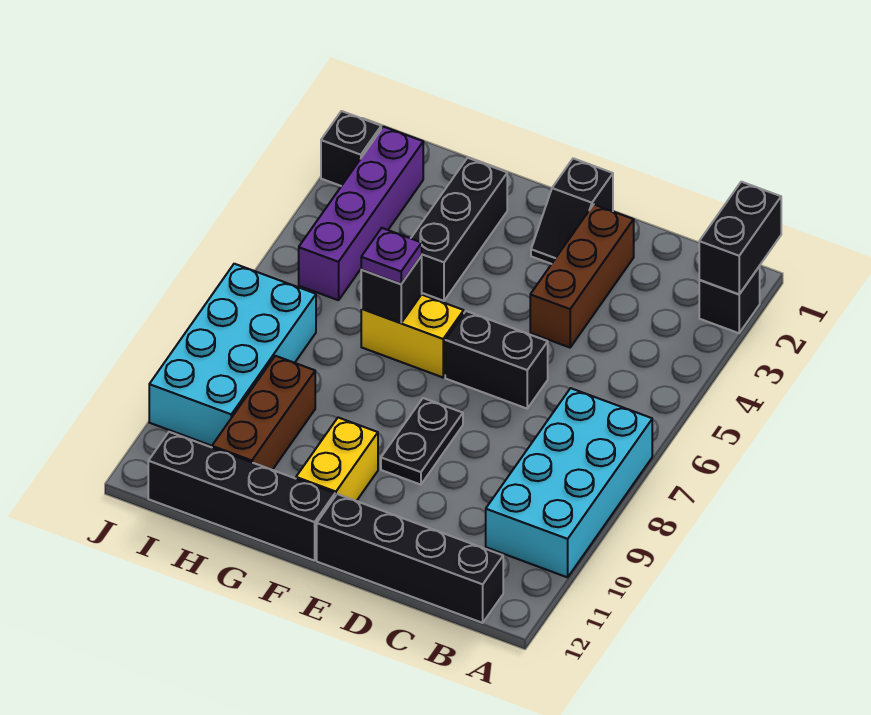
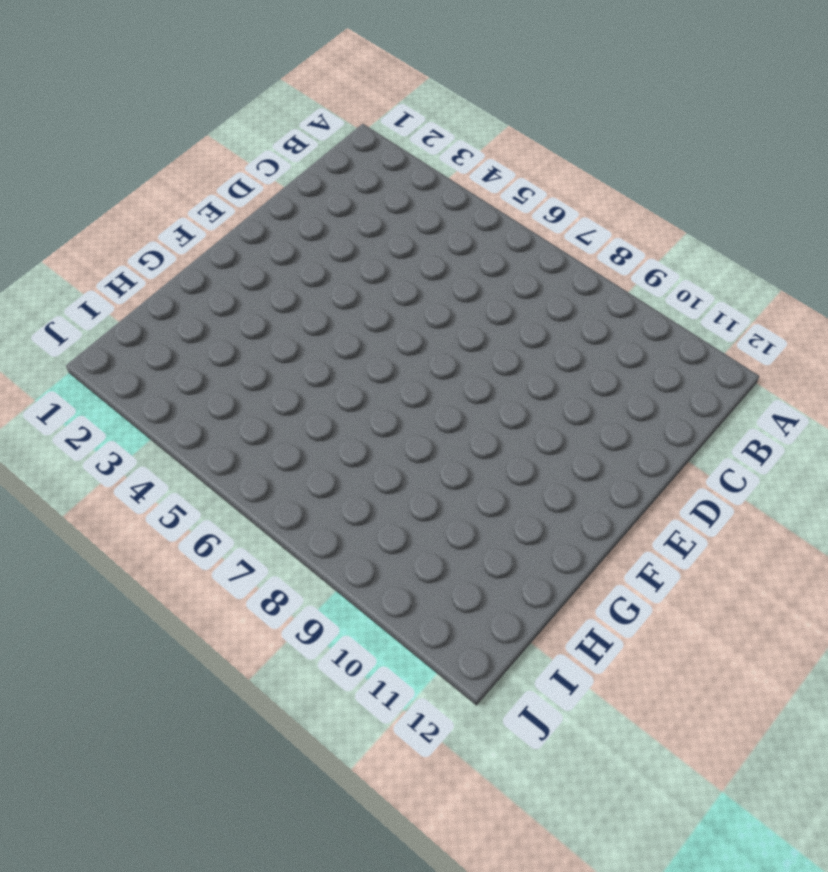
none -> black brick A2 level 1
none -> cyan brick A7:B10 level 1
none -> black brick B12:E12 level 1

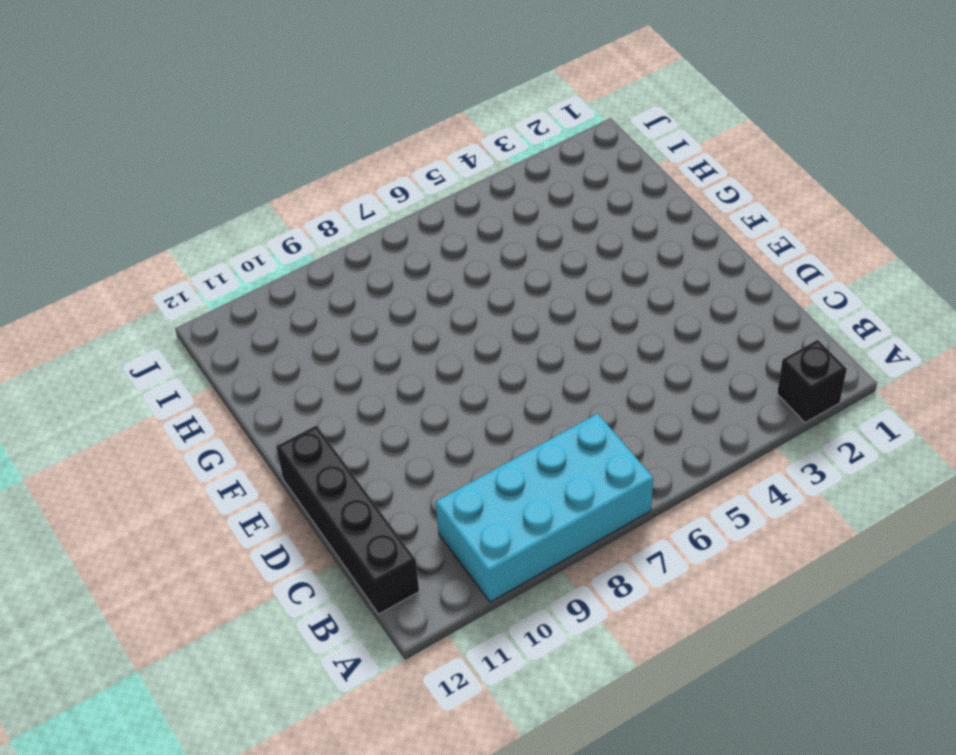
none -> brown brick D2:D4 level 1
none -> black brick D6:E6 level 1
none -> black slope E1:E2 level 1 top 1

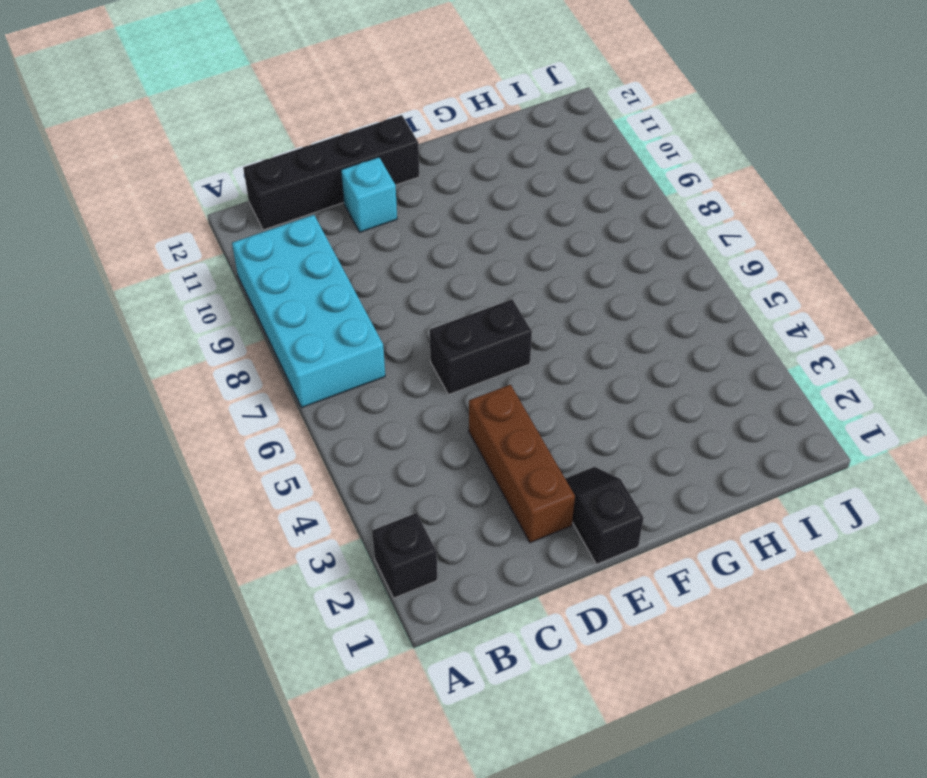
cyan brick D11 level 1 -> none
none -> black plate E8:E9 level 1
none -> yellow brick F6:G6 level 1
none -> yellow brick F10:F11 level 1

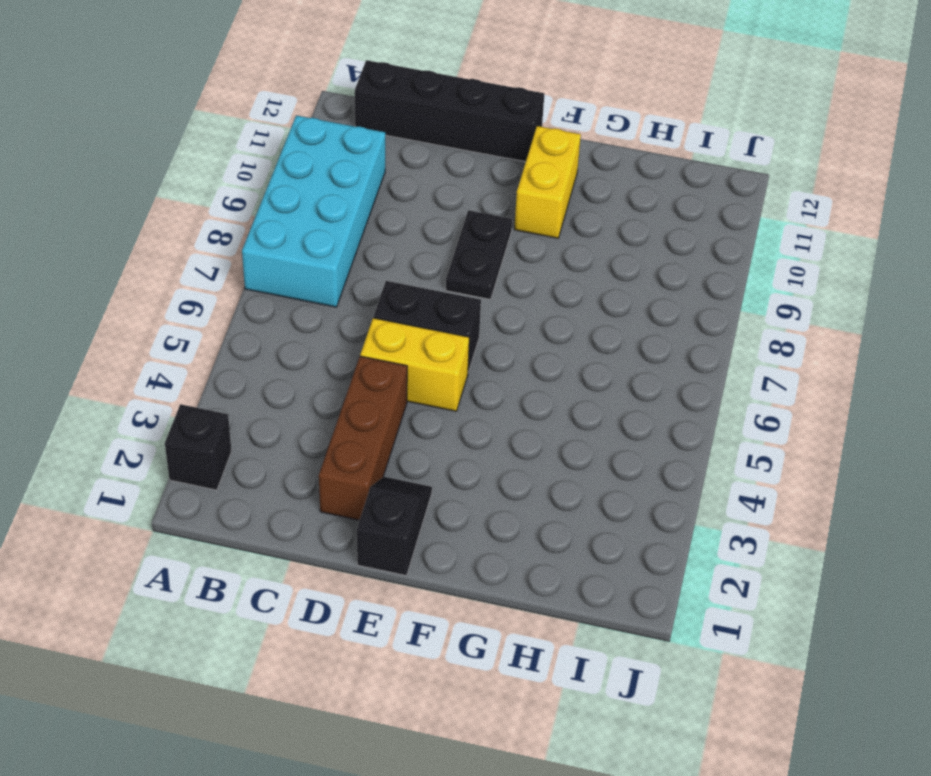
yellow brick D5:E5 level 1 -> yellow brick F6:G6 level 1
none -> black brick F12:I12 level 1
none -> black brick G2:G4 level 1
none -> brown brick H9:H11 level 1

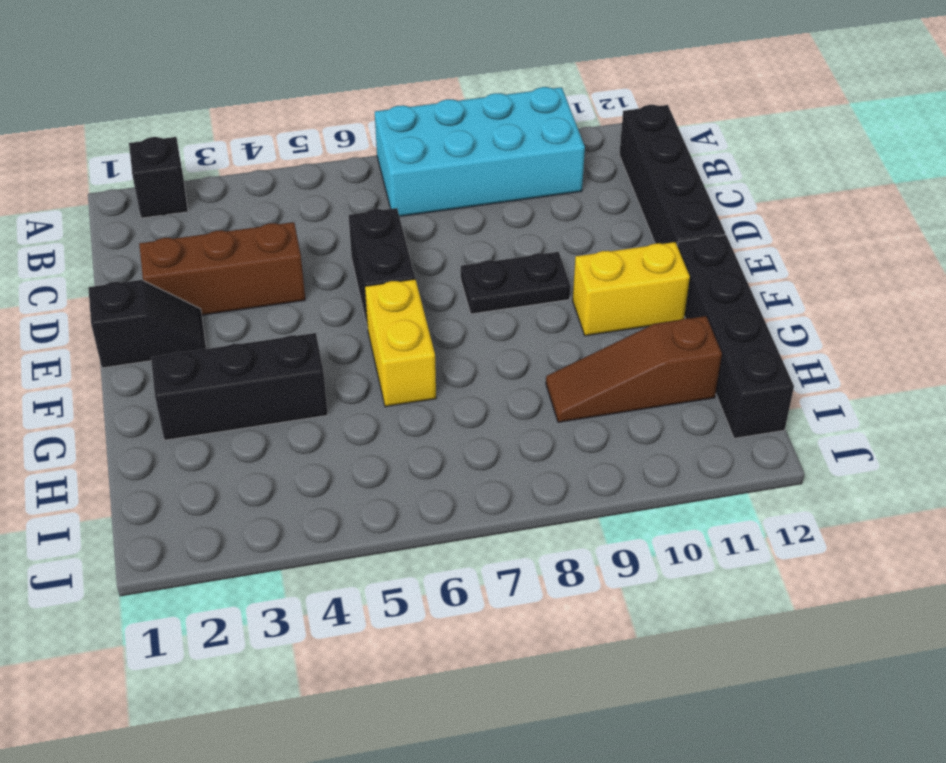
brown slope H9:H11 level 1 top 11 -> brown brick H9:H11 level 1
none -> purple brick I2:I5 level 1
none -> cyan brick I7:J10 level 1
none -> black brick J2 level 1

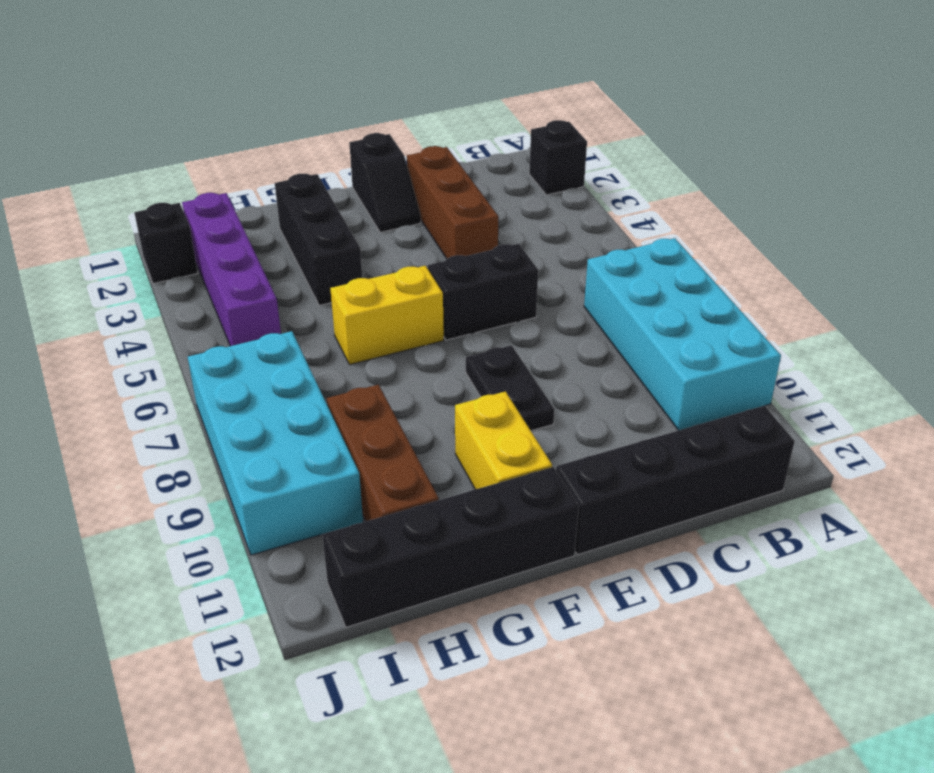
none -> black brick A1:A2 level 2
none -> black brick G6 level 2
none -> purple plate G6 level 3

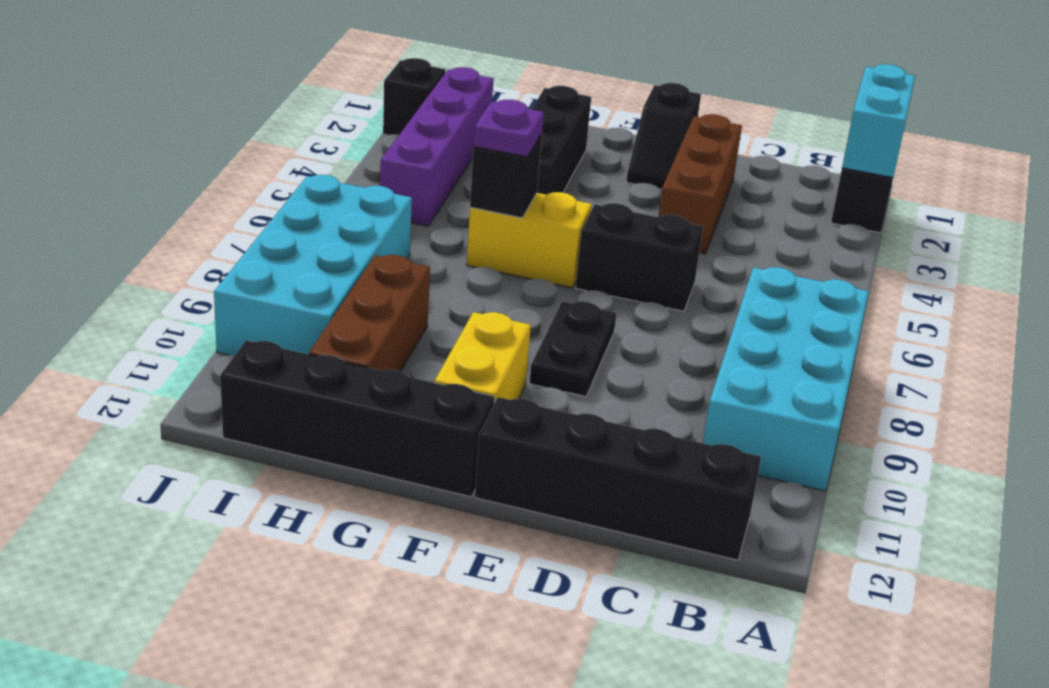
cyan brick A1:A2 level 2 -> black brick A1:A2 level 2

